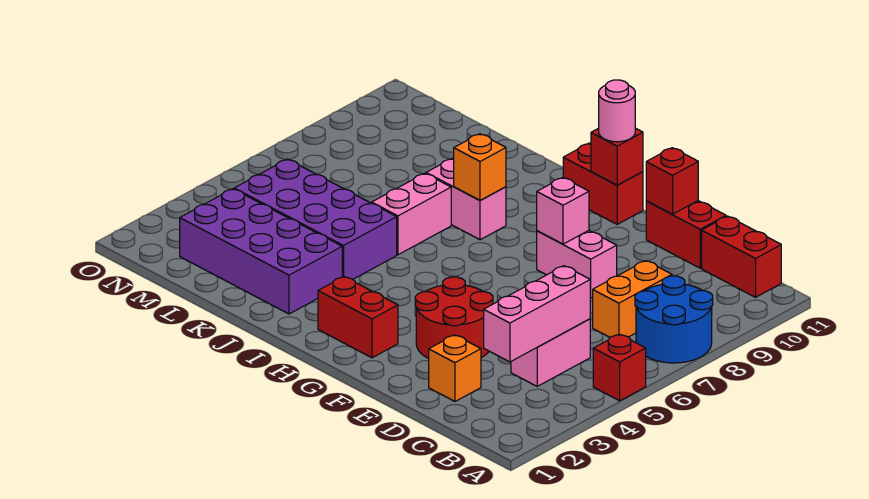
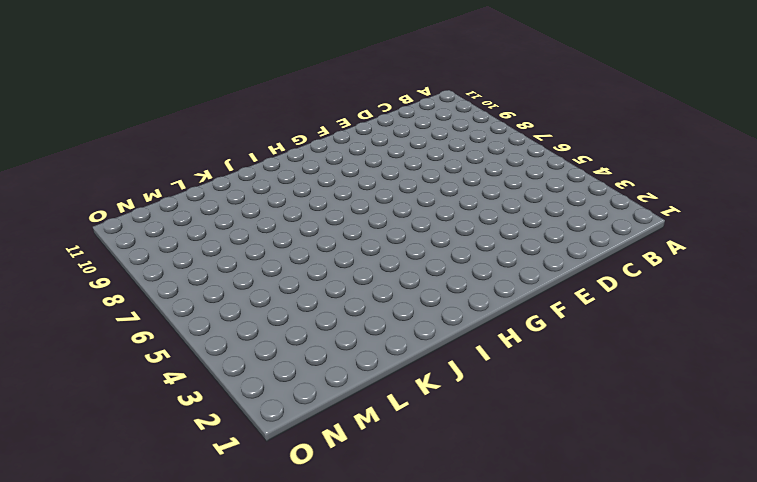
none -> red brick A5 level 1
none -> blue round brick A7:B8 level 1
none -> red brick B11:C11 level 1

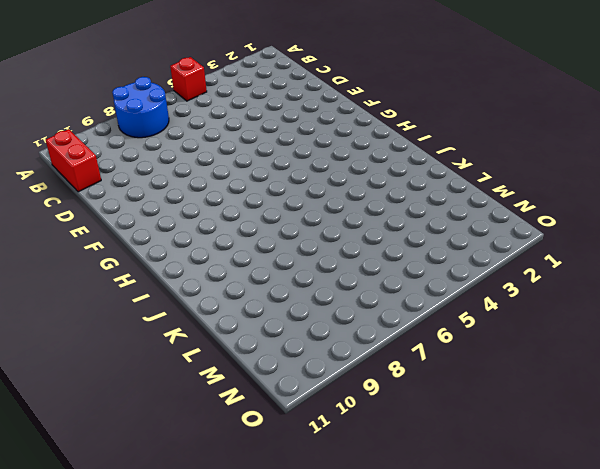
none -> pink brick C4:C5 level 1
none -> orange brick C7:C8 level 1
none -> orange brick D2 level 1

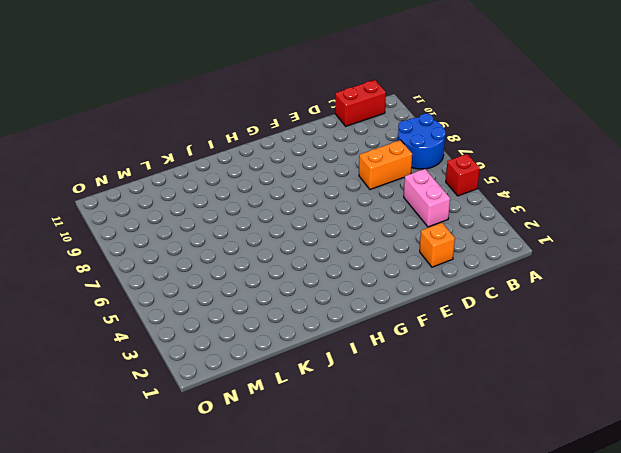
orange brick C7:D7 level 1 -> orange brick C7:C8 level 1
none -> red brick D11:E11 level 1
none -> red round brick E3:F4 level 1
none -> pink brick E8:F8 level 1

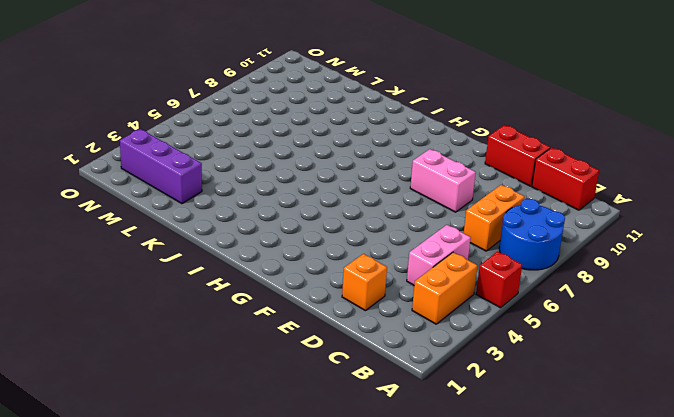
orange brick B3:B4 level 1 -> none
purple brick L2:N2 level 1 -> purple brick J2:M3 level 1
none -> red round brick E3:F4 level 1
none -> red brick G2:H2 level 1
none -> red brick G11:H11 level 1

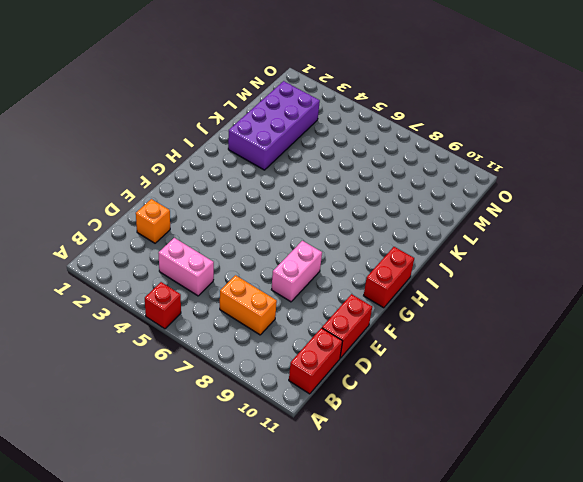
none -> blue round brick A7:B8 level 1
none -> red round brick E3:F4 level 1
none -> red brick G2:H2 level 1

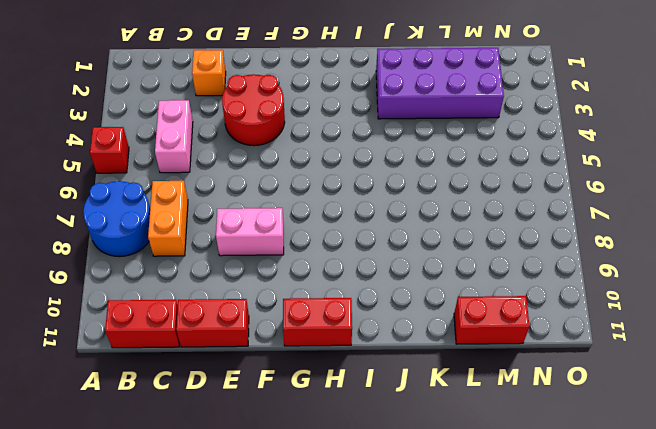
red brick L11:M11 level 1 -> red brick G2:H2 level 1
none -> pink brick I8:J8 level 1
none -> purple brick J4:M5 level 1
none -> pink brick J6:J7 level 1

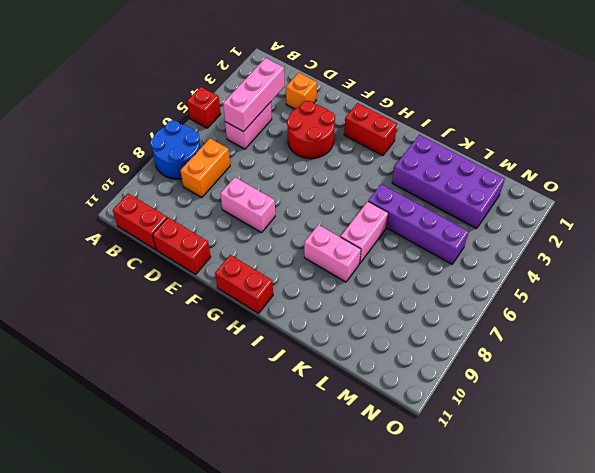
purple brick J5:M5 level 1 -> purple brick J4:M5 level 1
none -> red brick E11 level 2
none -> pink brick F8 level 2
none -> red brick G11 level 2

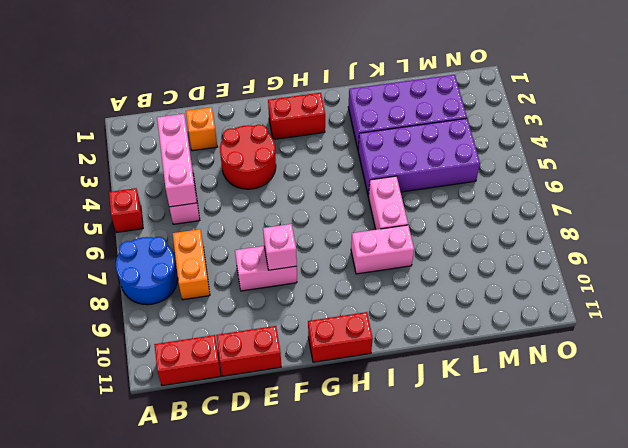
none -> red brick E11 level 2
none -> red brick G11 level 2
none -> orange brick I8 level 2

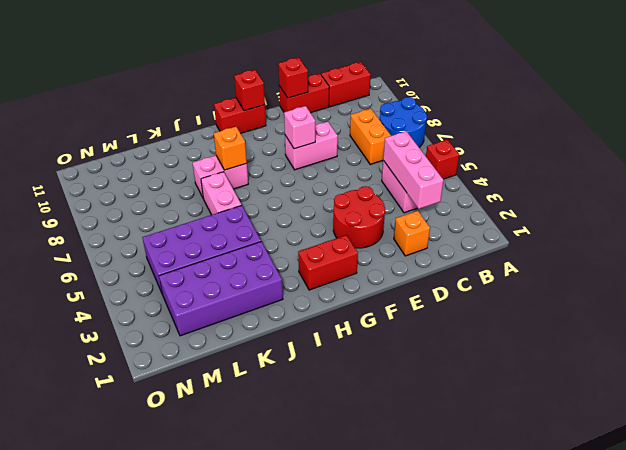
none -> pink round brick G11 level 3

